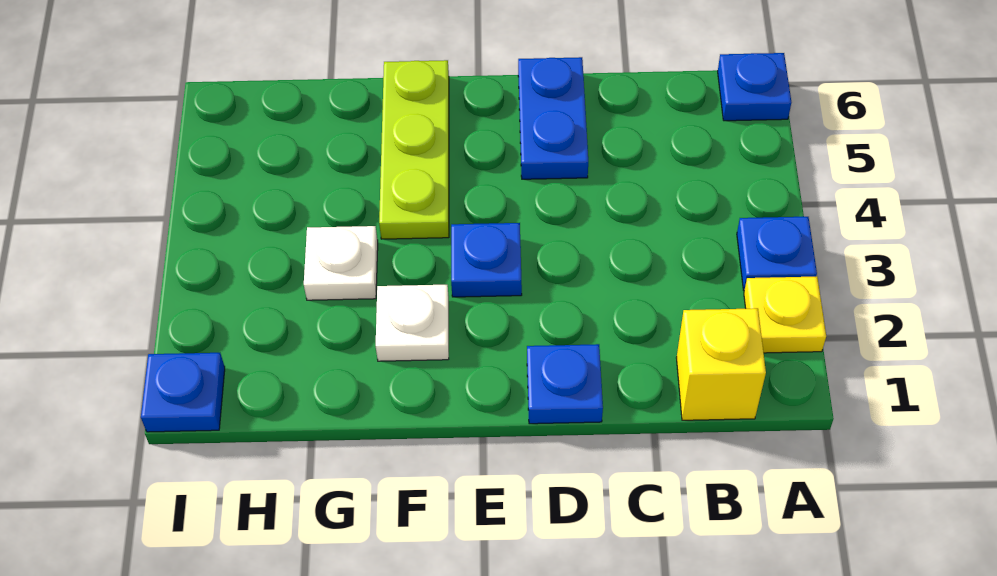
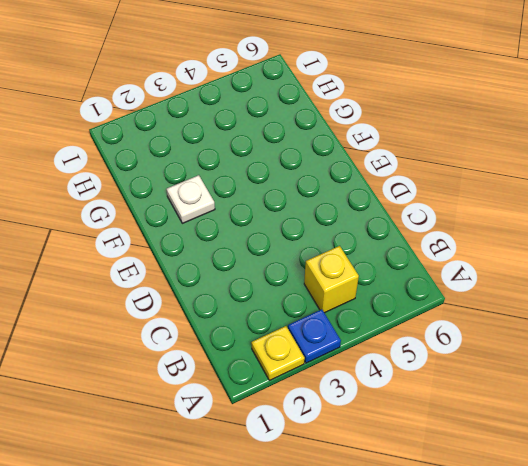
yellow brick B4 level 1 -> yellow brick B1 level 1
none -> blue plate A6 level 1
none -> blue plate D1 level 1

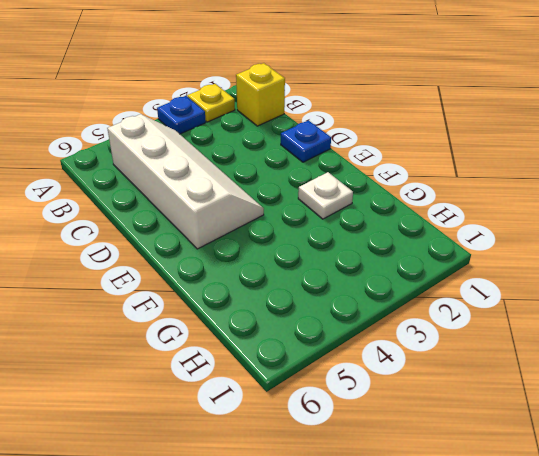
white slope B4:E5 level 1 top 5 -> blue plate D5:D6 level 1
none -> blue plate A6 level 1
none -> blue plate E3 level 1

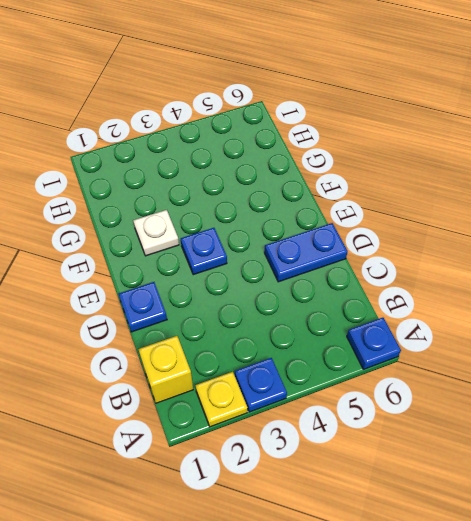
none -> lime plate F4:F6 level 1
none -> white plate G3 level 1

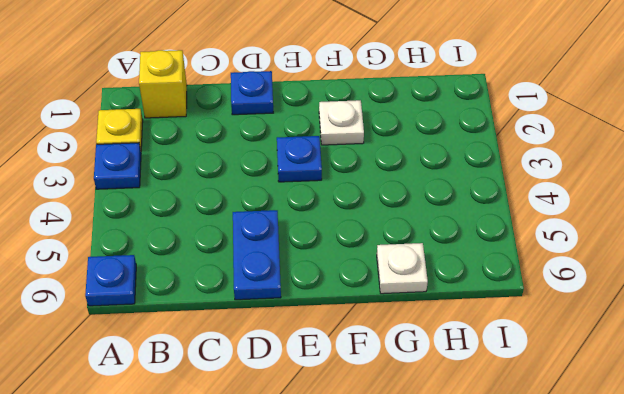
white plate G6 level 1 -> white plate G3 level 1
none -> lime plate F4:F6 level 1
none -> blue plate I1 level 1

